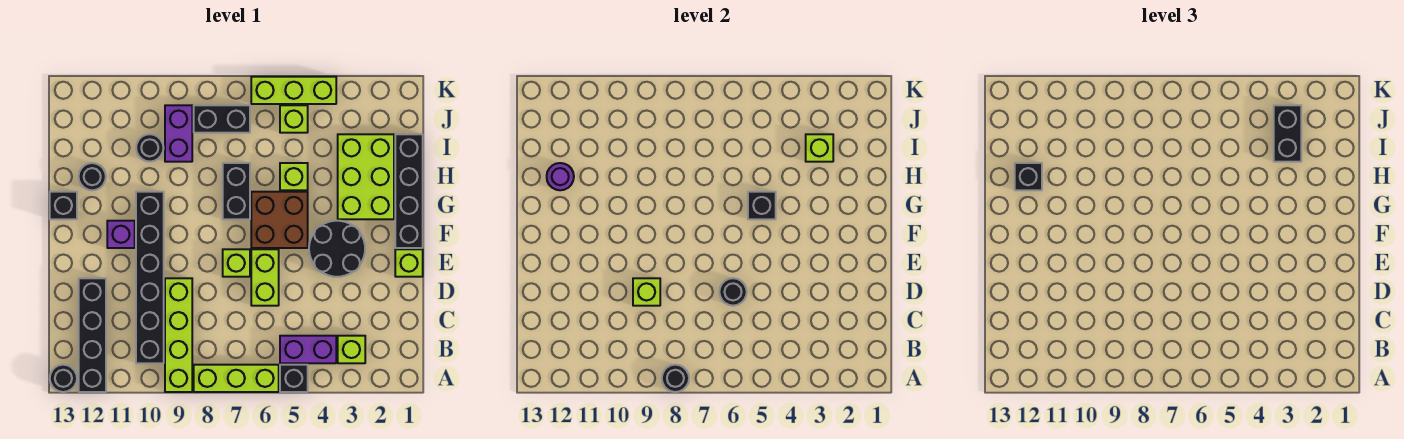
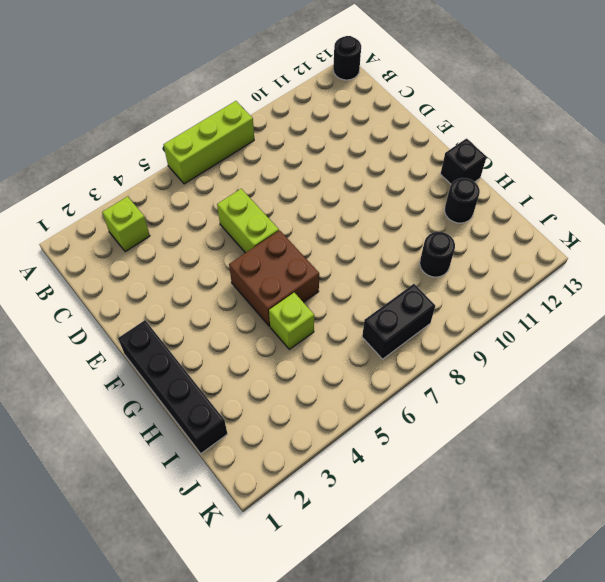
none -> black brick A5 level 1
none -> lime brick A9:D9 level 1
none -> black brick A12:D12 level 1
none -> purple brick B4:B5 level 1

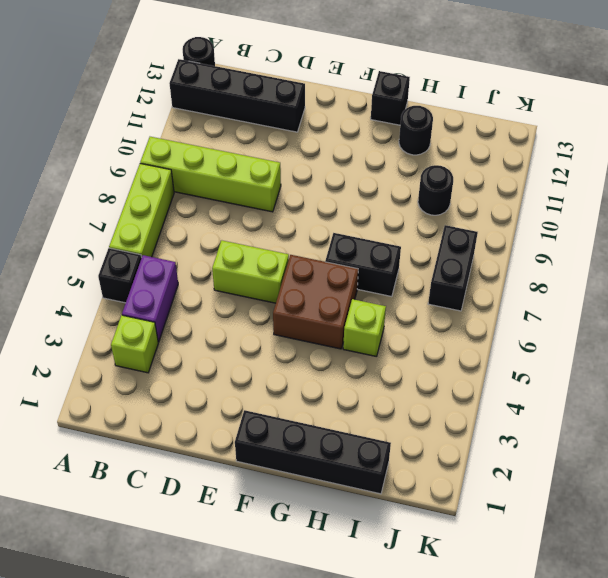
none -> black brick B10:G10 level 1
none -> lime brick E1 level 1
none -> black round brick E3:F4 level 1
none -> lime brick E7 level 1

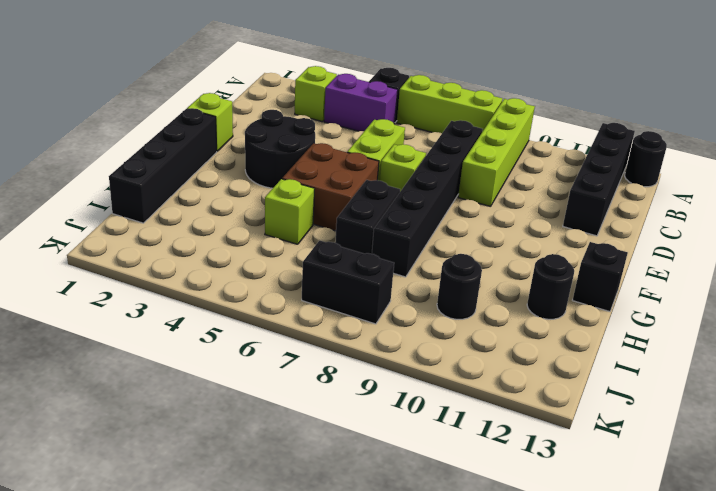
black brick C8:H8 level 1 -> black brick B10:G10 level 1
none -> purple brick F11 level 1
none -> lime brick G2:I3 level 1
none -> purple brick I9:J9 level 1
none -> lime brick J5 level 1

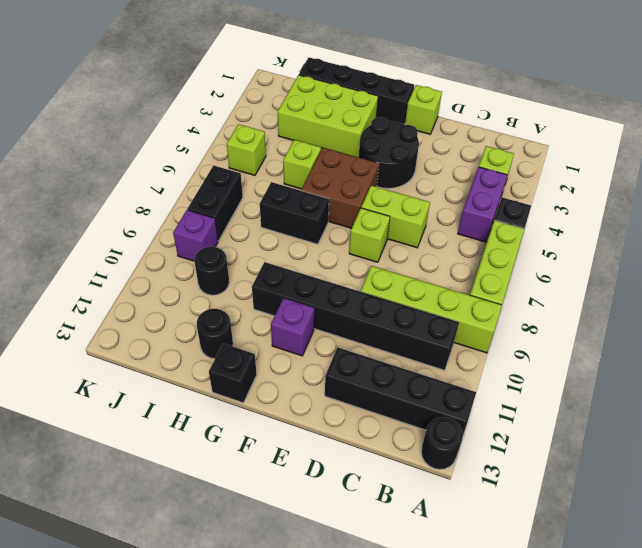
purple brick J9 level 1 -> purple brick I9:J9 level 1
none -> lime brick K4:K6 level 1
none -> black round brick A8 level 2
none -> black round brick D6 level 2
none -> lime brick D9 level 2

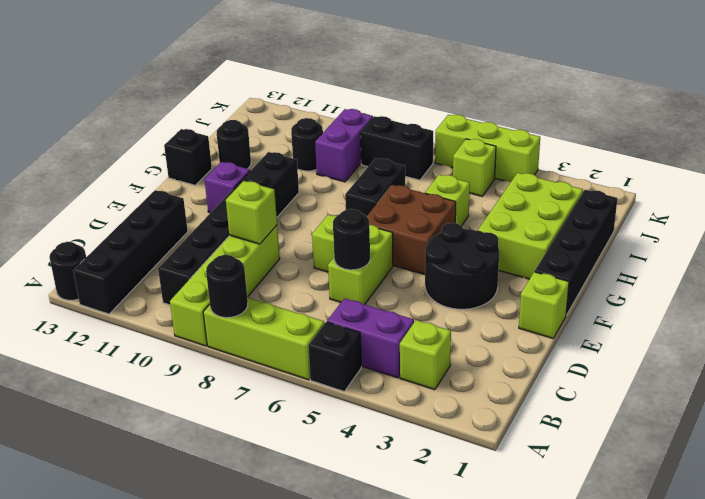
none -> black brick G5 level 2
none -> purple round brick H12 level 2
none -> lime brick I3 level 2
none -> black brick H12 level 3

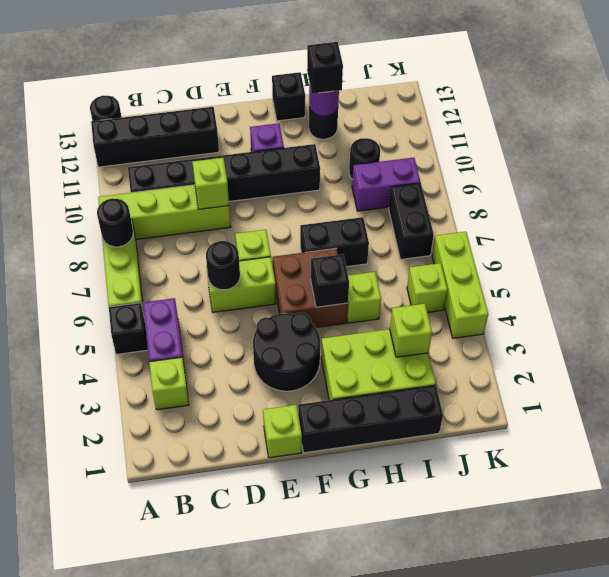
none -> black brick I3:J3 level 3

